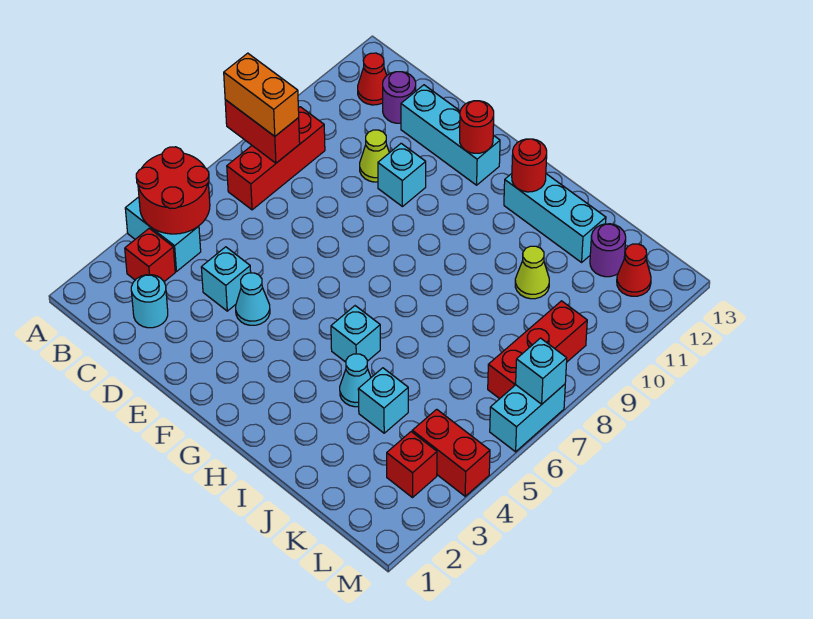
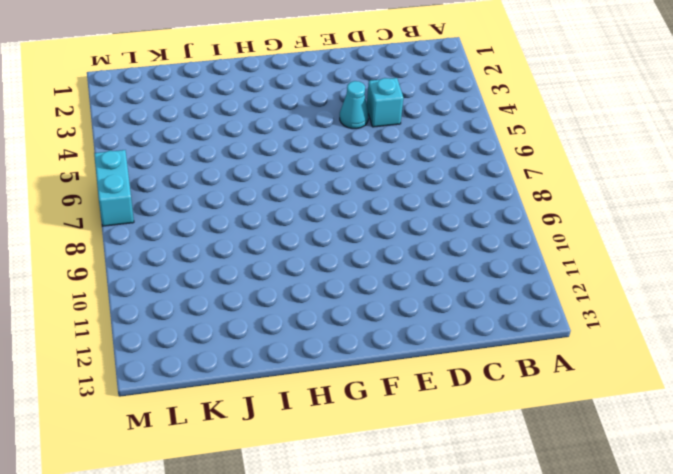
none -> cyan brick A4:B4 level 1
none -> red brick B3 level 1
none -> red brick B7:B9 level 1

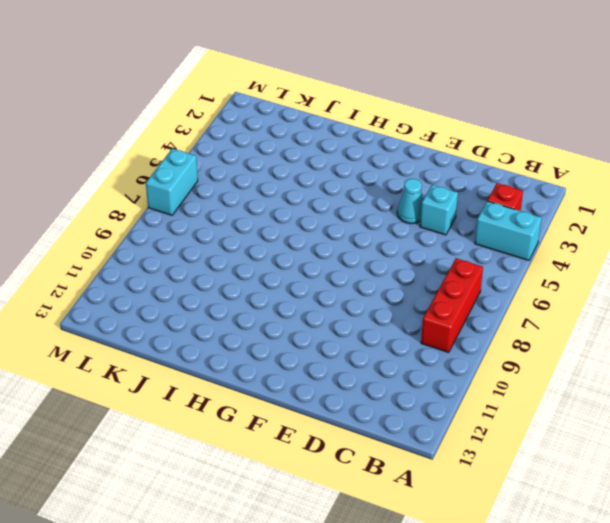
none -> red cone B12 level 1
none -> cyan round brick C2 level 1
none -> purple round brick C12 level 1

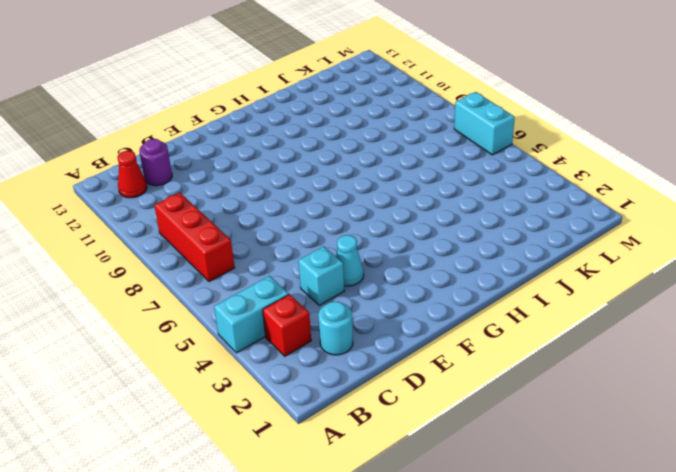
none -> lime cone D10 level 1
none -> cyan brick D12:F12 level 1
none -> cyan brick E10 level 1

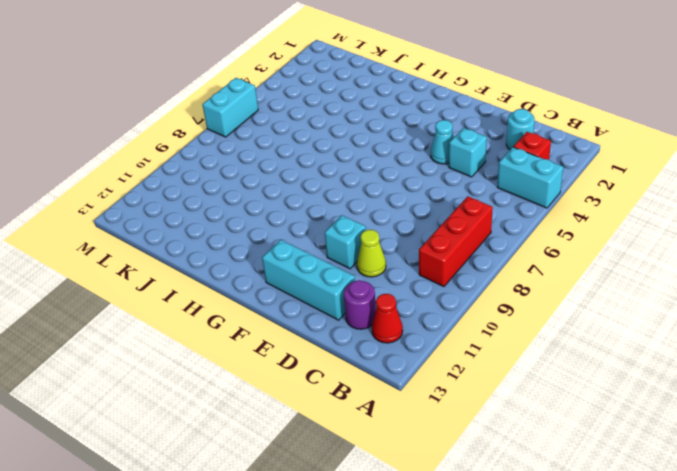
none -> cyan brick H5 level 1
none -> cyan brick H12:J12 level 1
none -> cyan cone I4 level 1

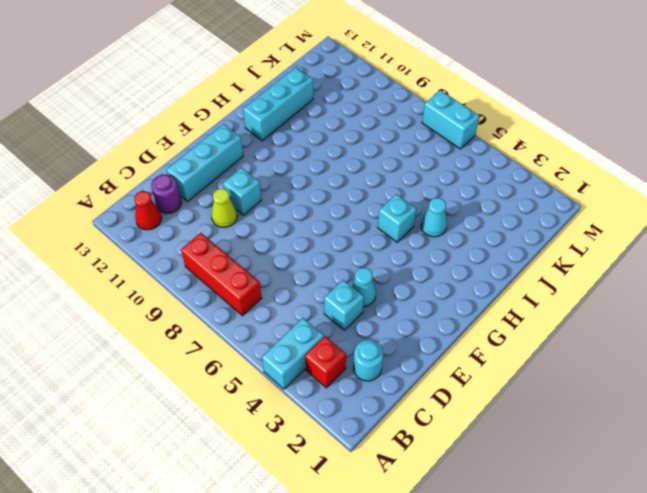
none -> cyan brick J4 level 1
none -> lime cone J10 level 1
none -> purple round brick K12 level 1

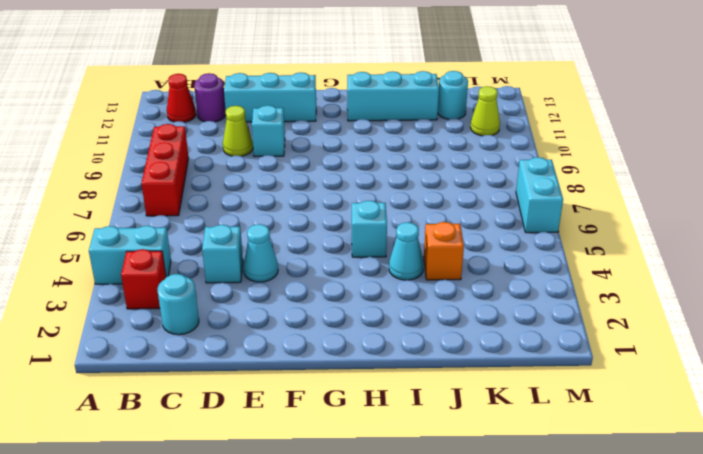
orange brick J4 level 1 -> cyan brick J4 level 1
cyan round brick K12 level 1 -> purple round brick K12 level 1
lime cone L11 level 1 -> lime cone J10 level 1
none -> red brick L3 level 1
none -> red brick L4:M4 level 1
none -> red brick L7:L9 level 1

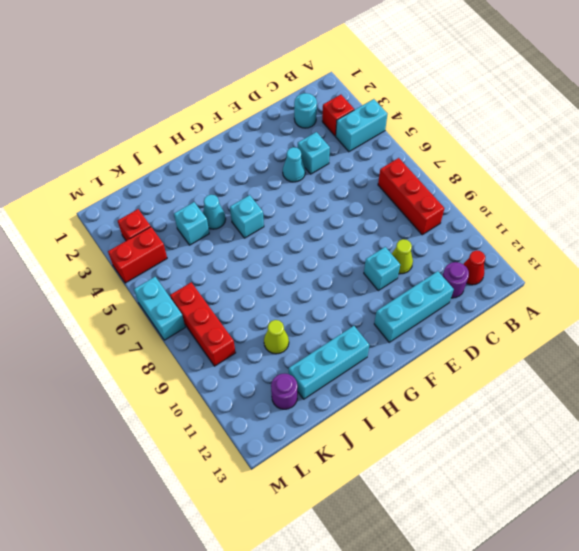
none -> red cone L12 level 1
none -> red round brick A4:B5 level 2
none -> red brick A8:B8 level 2

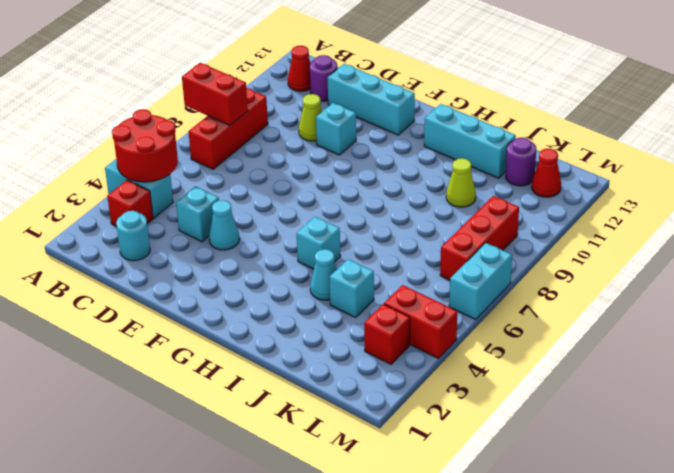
none -> red round brick F12 level 2
none -> red round brick H12 level 2
none -> cyan brick M7 level 2

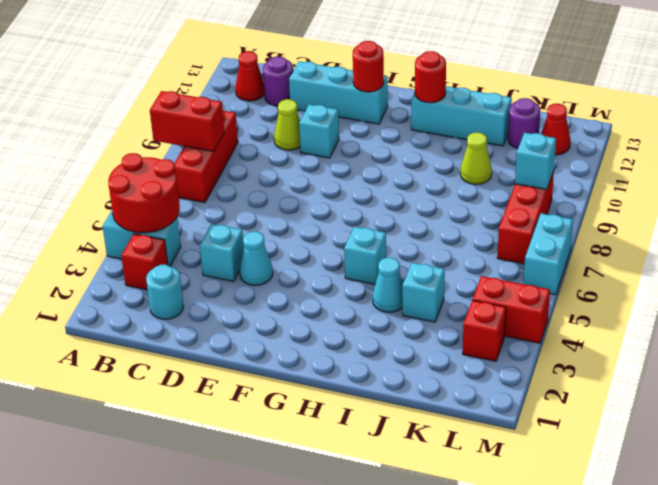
cyan brick L9 level 2 -> cyan brick M7 level 2
none -> orange brick A8:B8 level 3

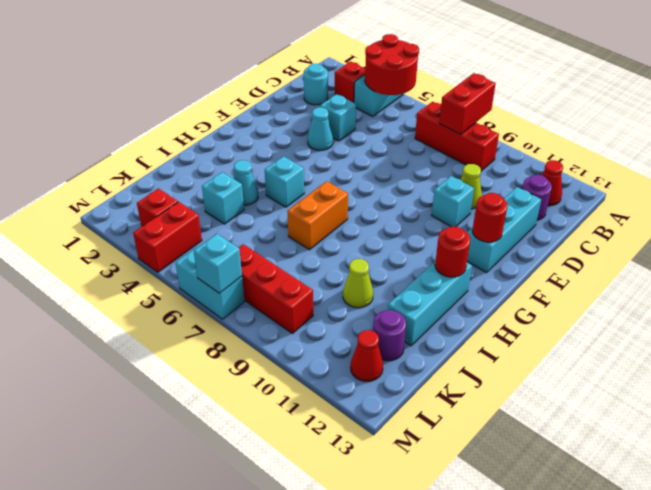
orange brick H7:I7 level 1 -> orange brick A8:B8 level 3

